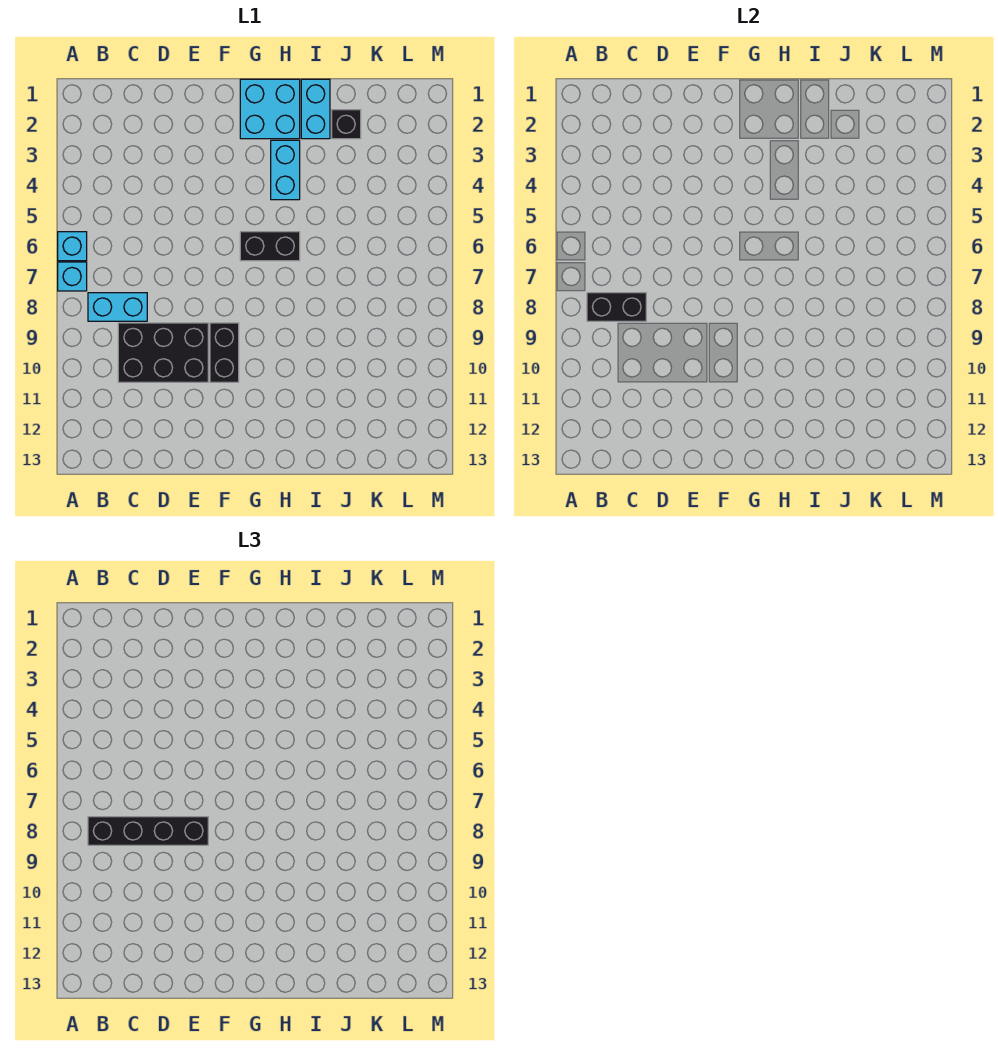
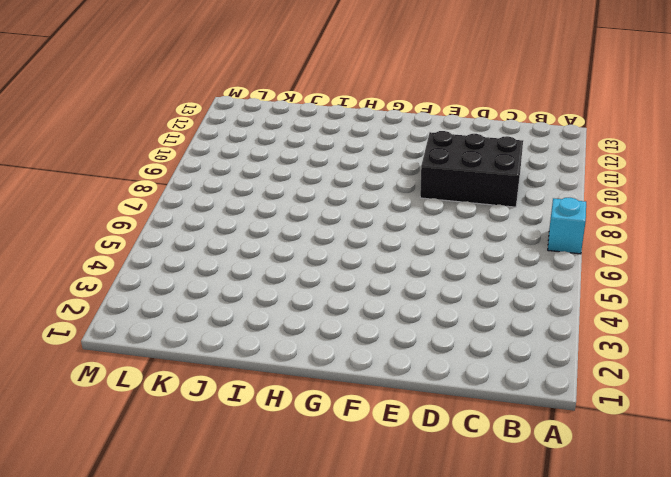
none -> cyan brick A6 level 1
none -> cyan brick B8:C8 level 1
none -> black brick F9:F10 level 1

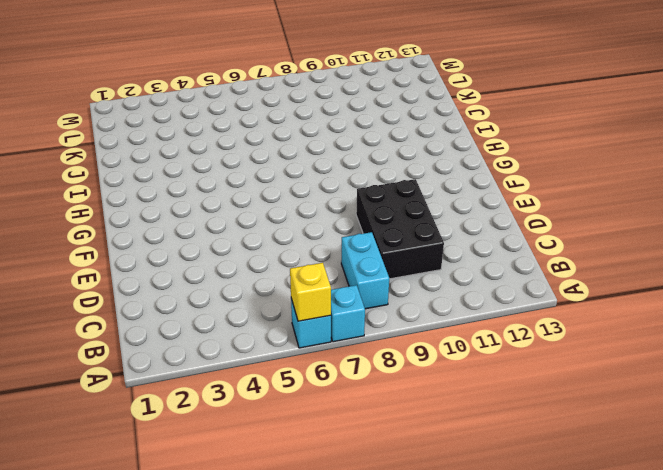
yellow brick A6 level 2 -> none
none -> black brick F9:F10 level 1
none -> cyan brick G1:H2 level 1
none -> black brick G6:H6 level 1

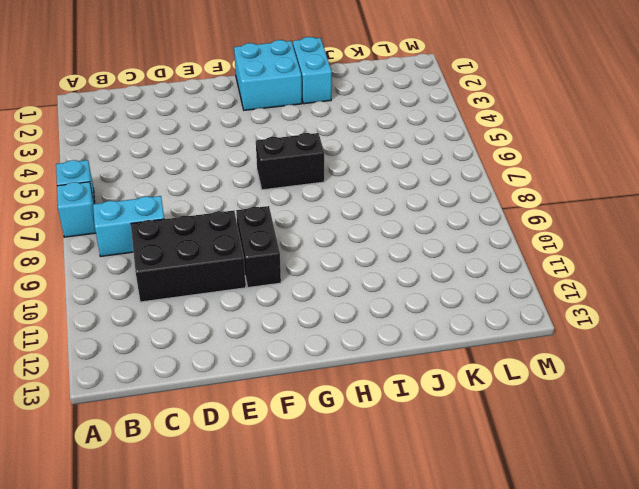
none -> cyan brick H3:H4 level 1
none -> black brick J2 level 1
none -> black brick B8:C8 level 2

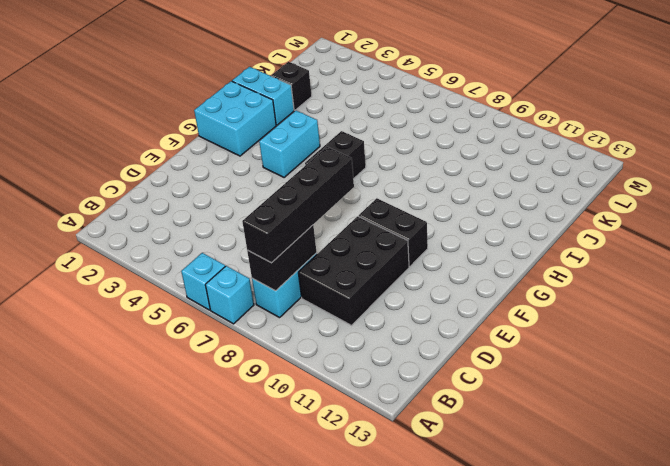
cyan brick G4:H4 level 1 -> cyan brick H3:H4 level 1

